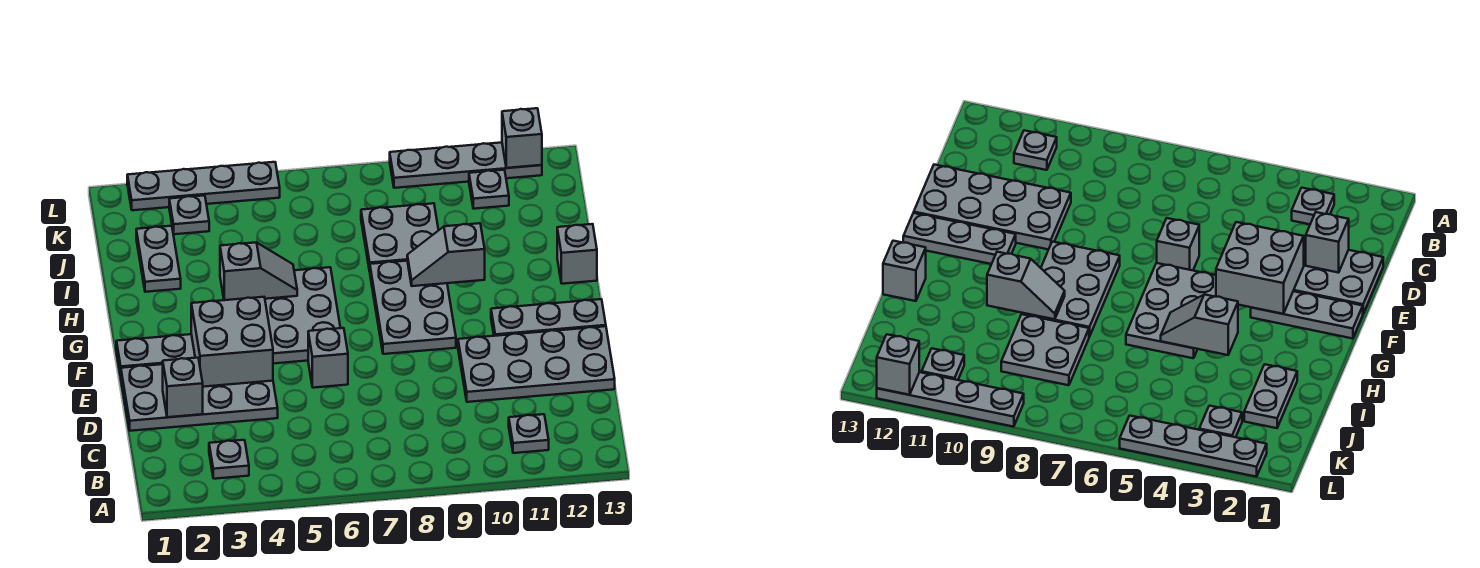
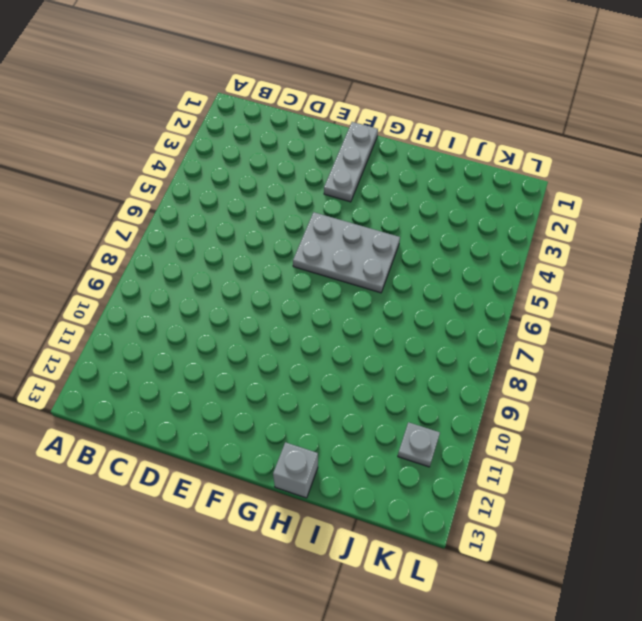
none -> grey plate B3 level 1
none -> grey plate B11 level 1
none -> grey plate D1:E4 level 1

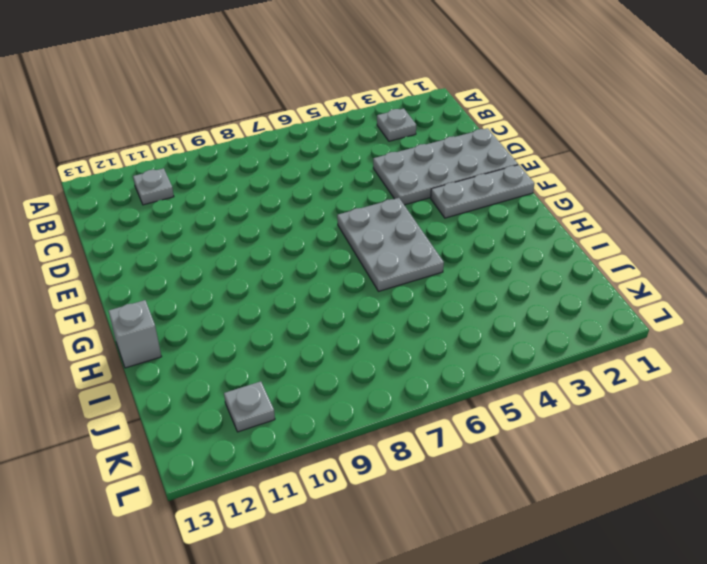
none -> grey plate D10:E13 level 1
none -> grey brick E6 level 1
none -> grey plate F8:H9 level 1

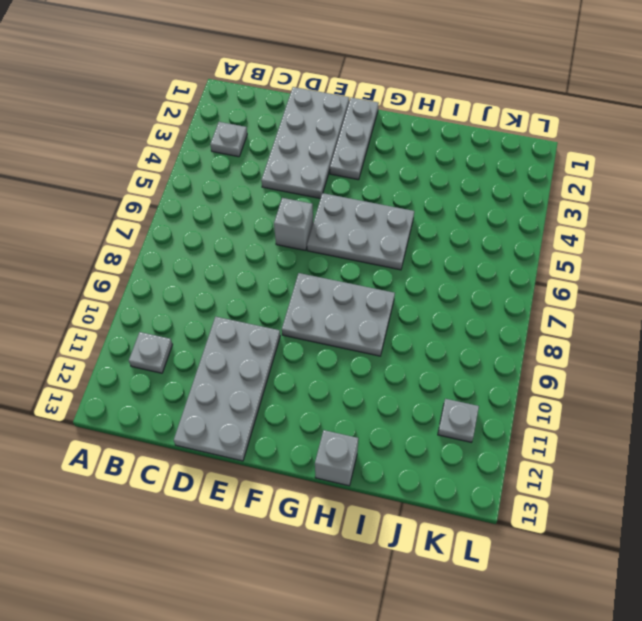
none -> grey plate F11:F13 level 1
none -> grey plate I2:J2 level 1
none -> grey plate I8:J9 level 1

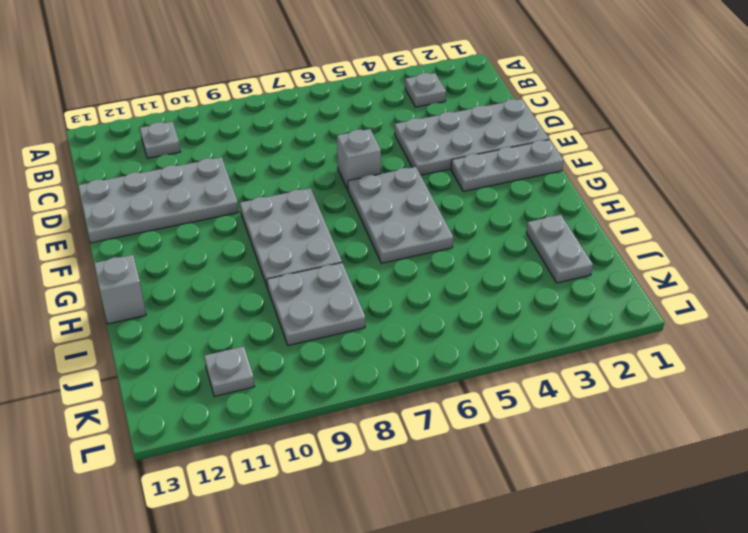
none -> grey plate F11:F13 level 1
none -> grey plate K3 level 1
none -> grey plate L2:L5 level 1

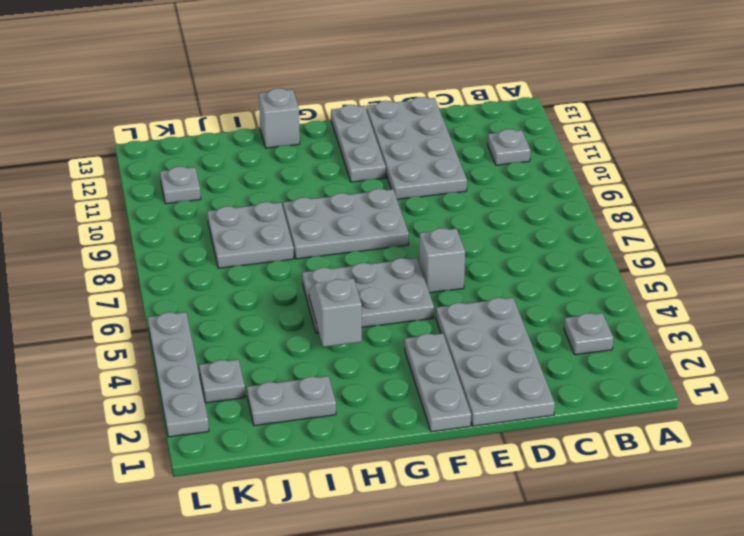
none -> grey plate L9:L12 level 1
none -> grey brick D2 level 2
none -> grey brick E3:F4 level 2

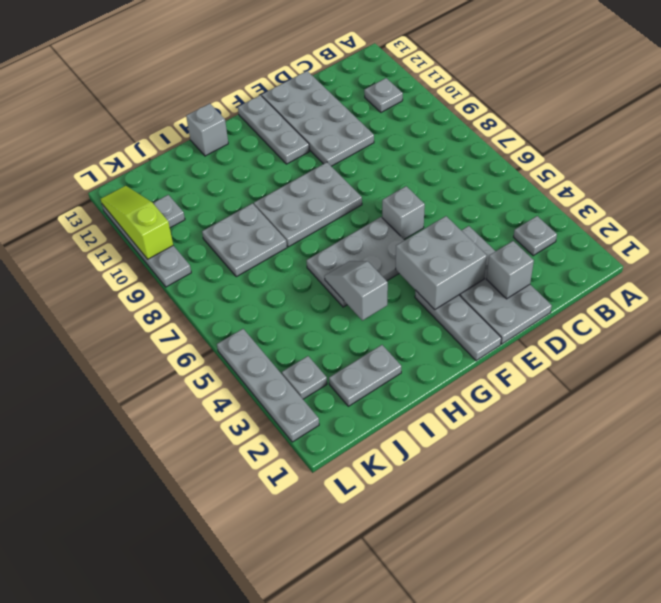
lime slope L10:L12 level 2 top 10 -> grey brick L12 level 2
none -> grey slope H9:H10 level 2 top 10

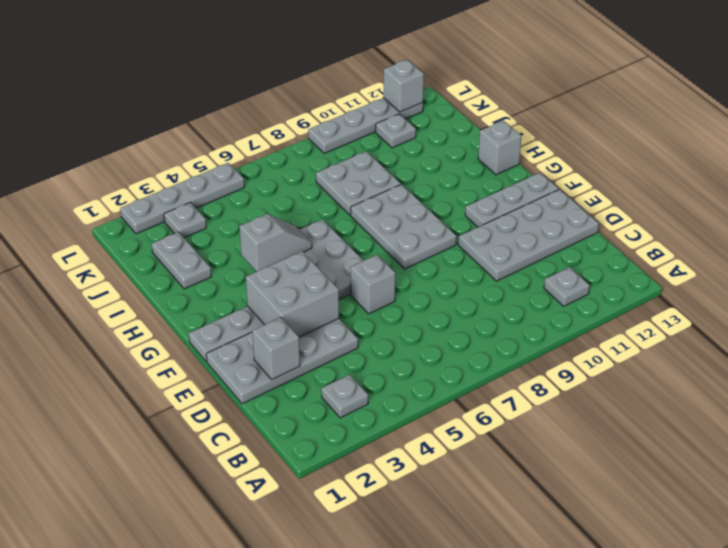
none -> grey slope H9:H10 level 2 top 10

